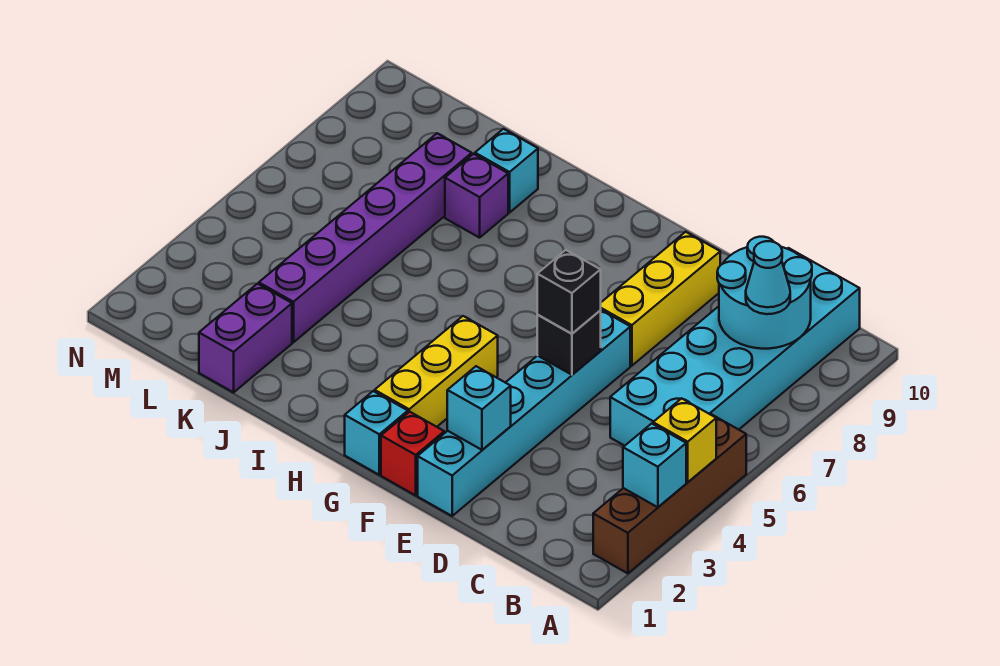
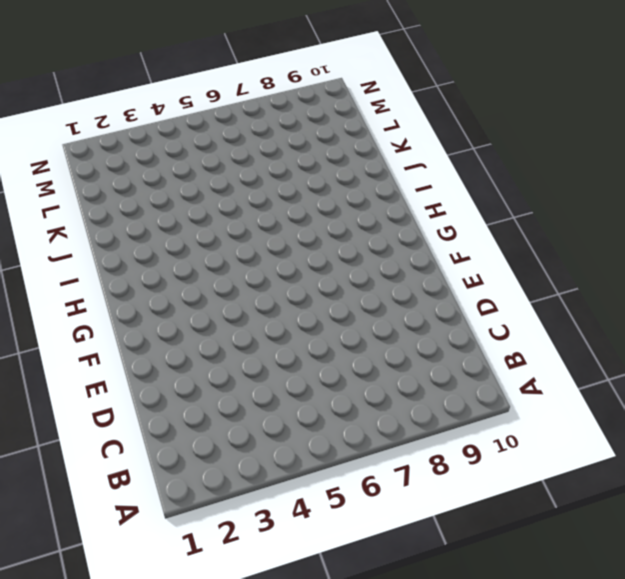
none -> brown brick A2:A5 level 1
none -> cyan brick B5:C10 level 1
none -> cyan brick E1:E6 level 1

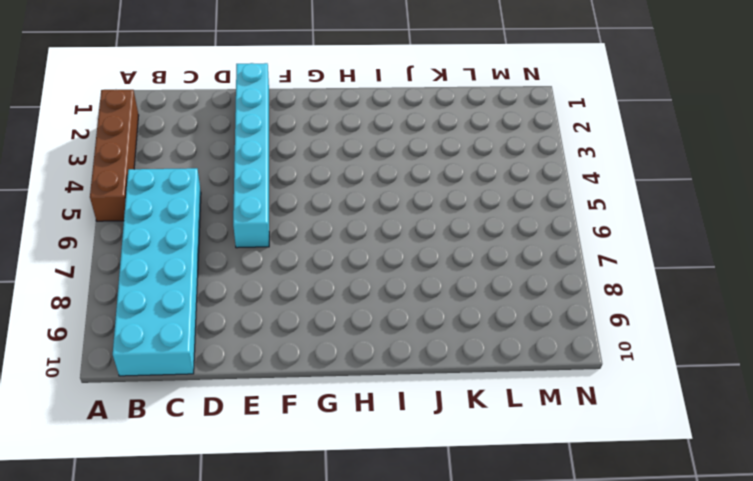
none -> yellow brick E7:E9 level 1
none -> red brick F1 level 1
none -> cyan brick G1 level 1

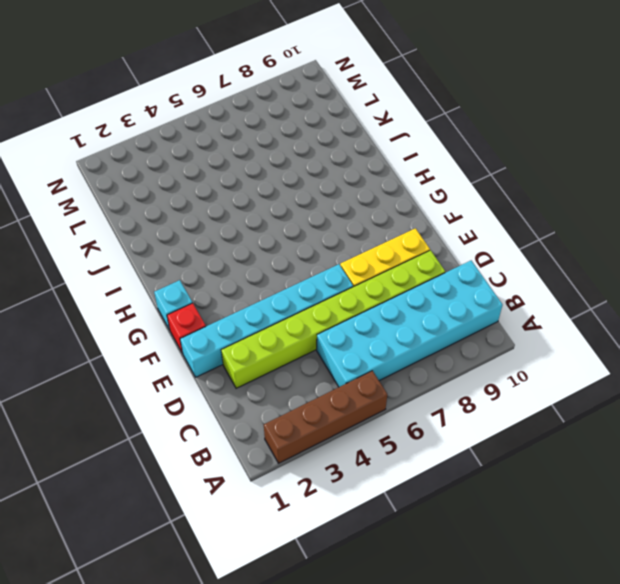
lime brick D2:D9 level 1 -> none
none -> yellow brick G2:G4 level 1
none -> purple brick J8 level 1
none -> cyan brick J9 level 1

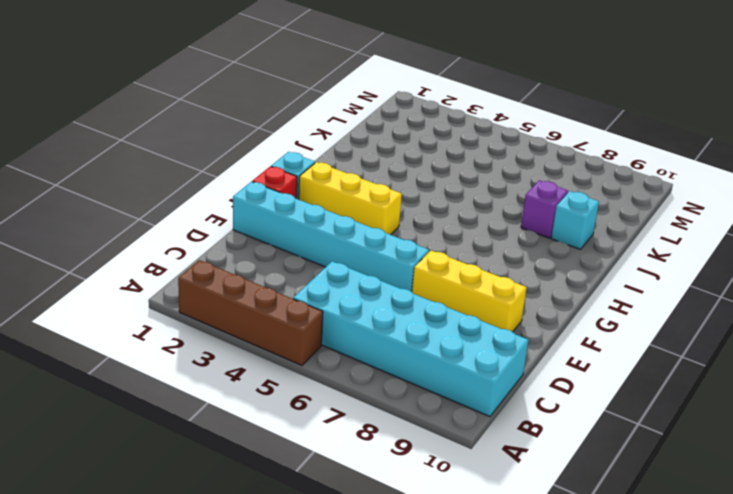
none -> purple brick K1:K2 level 1
none -> purple brick K3:K8 level 1
none -> cyan brick A3 level 2

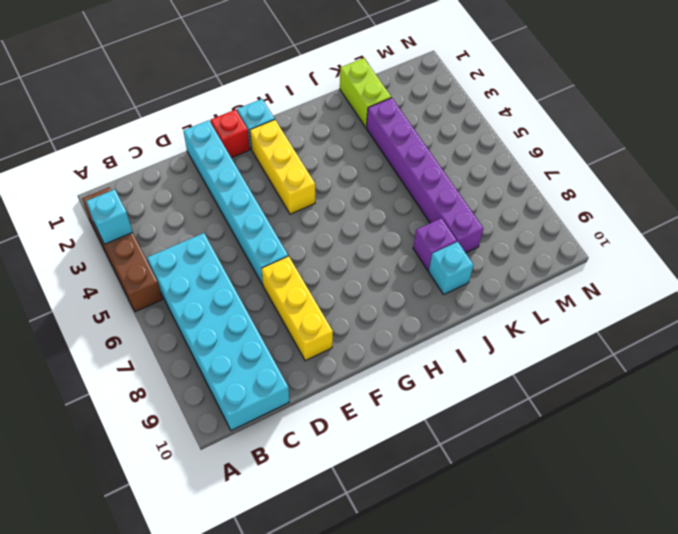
lime brick K1:K2 level 1 -> purple brick K1:K2 level 1
none -> yellow brick A4 level 2
none -> cyan round brick B8:C9 level 2
none -> cyan brick E2 level 2

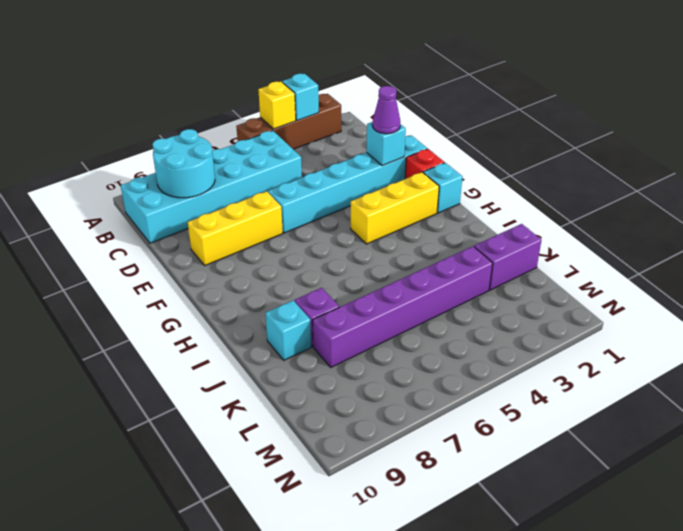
purple cone E2 level 3 -> none
none -> black brick E5 level 2
none -> cyan cone B8 level 3
none -> black brick E5 level 3

